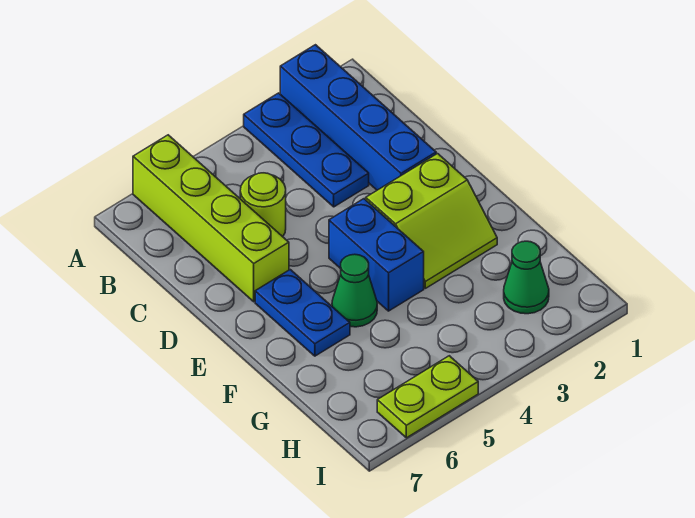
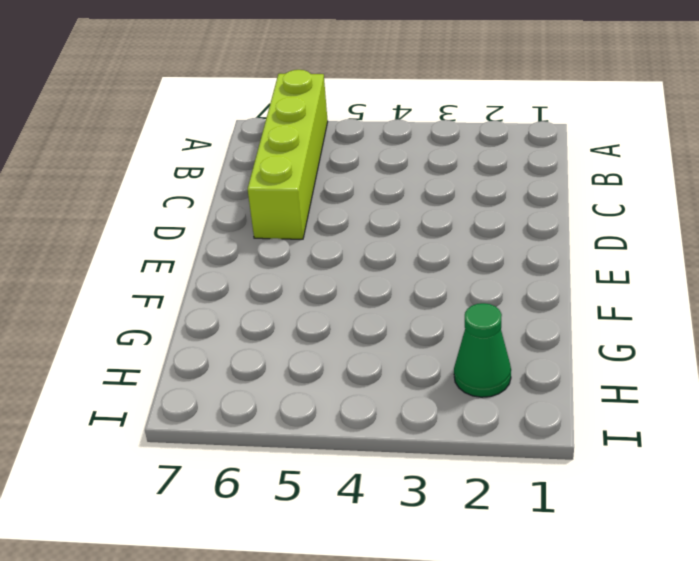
none -> blue brick A2:D2 level 1
none -> blue plate A3:C3 level 1

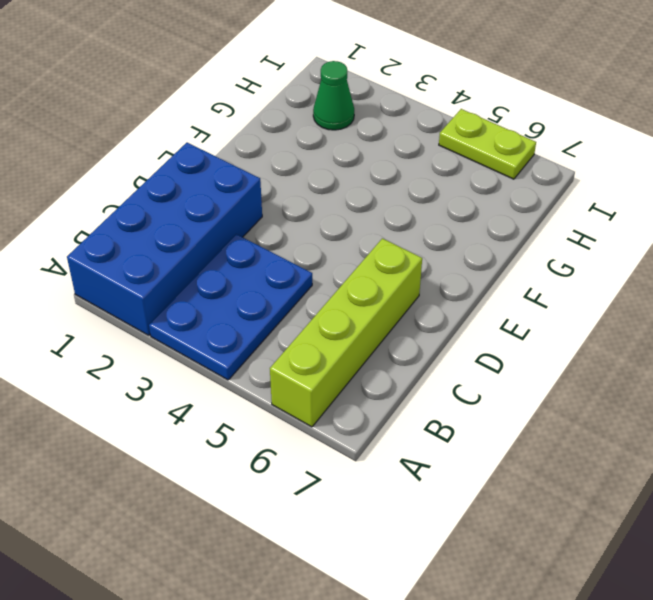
blue brick A1:D2 level 1 -> blue brick A2:D2 level 1
blue plate A3:C4 level 1 -> blue plate A3:C3 level 1
none -> lime round brick C5 level 1
none -> lime slope E2:F3 level 1 top E

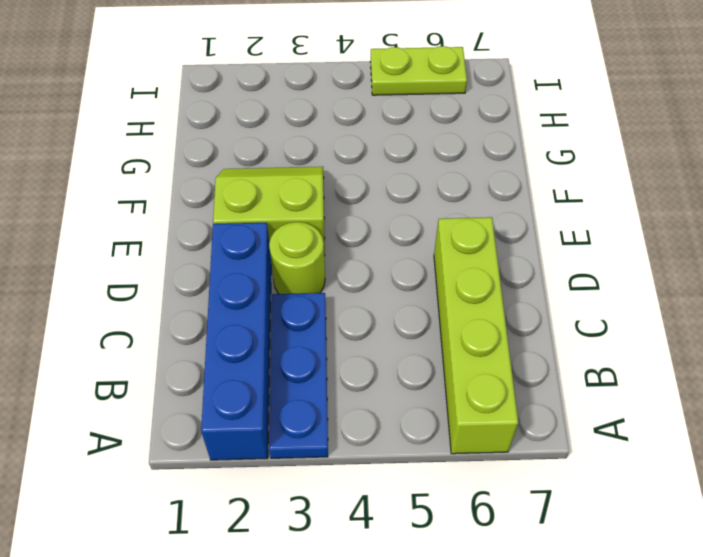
lime round brick D3 level 1 -> lime round brick C5 level 1
none -> blue brick E4:F4 level 1
none -> blue plate E6:F6 level 1

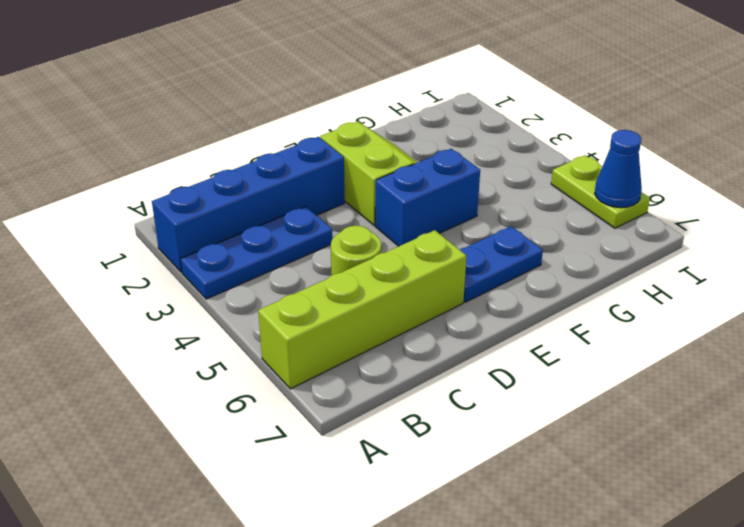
blue cone I6 level 2 -> none
none -> green cone F5 level 1
none -> green cone H2 level 1

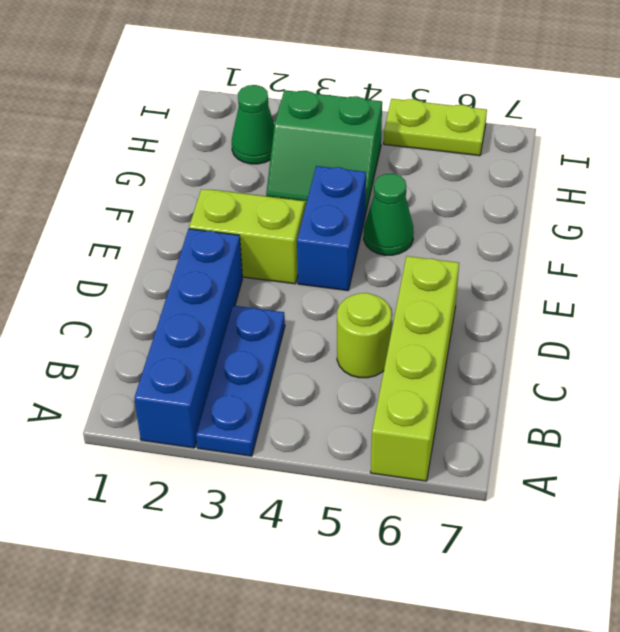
green slope G3:H4 level 1 top H -> none
none -> blue plate E6:F6 level 1

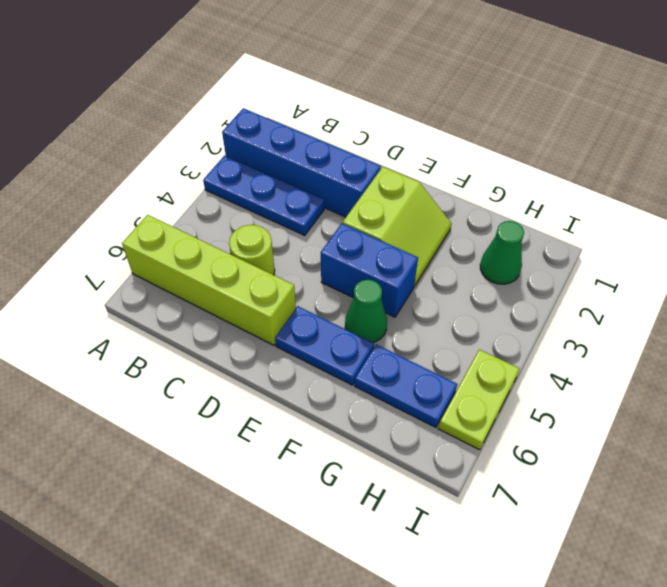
blue plate G6:H6 level 1 -> none

